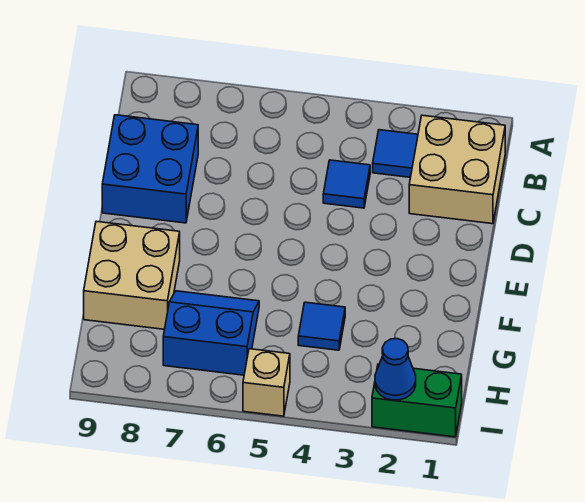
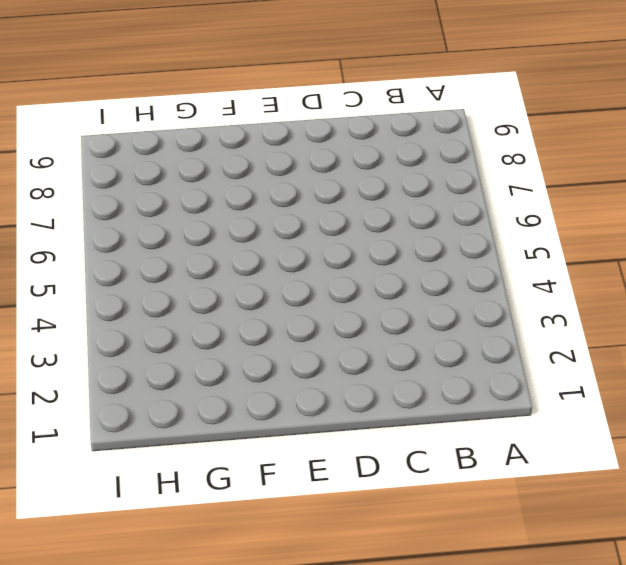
none -> tan brick B1:C2 level 1
none -> blue tile B3 level 1

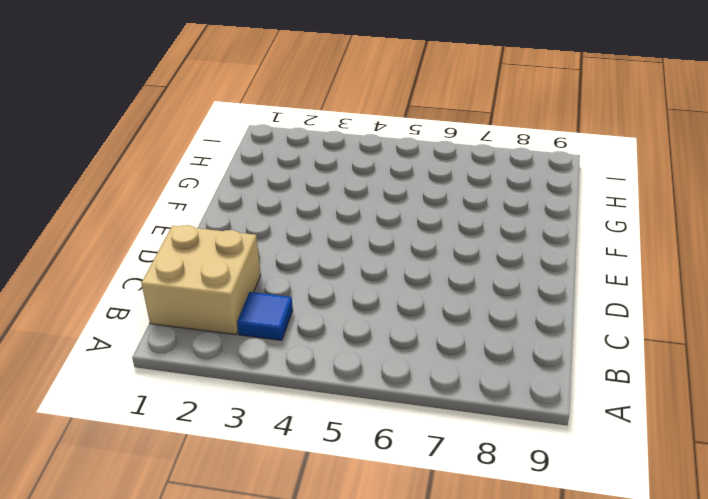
none -> blue tile C4 level 1
none -> blue brick C8:D9 level 1

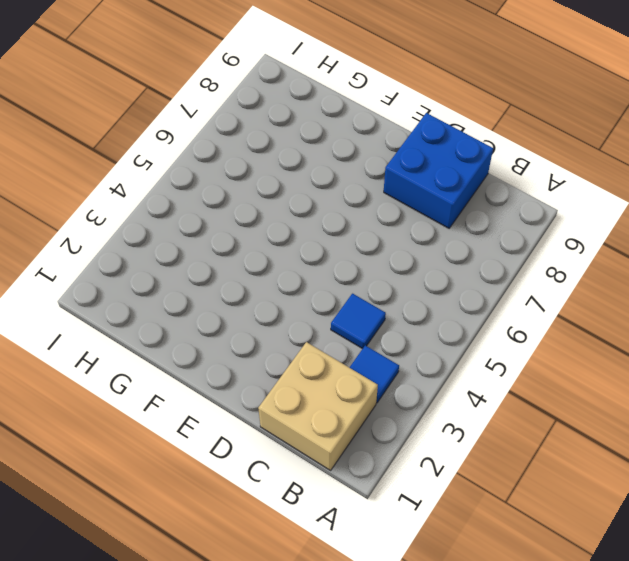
none -> tan brick F8:G9 level 1
none -> blue tile G4 level 1

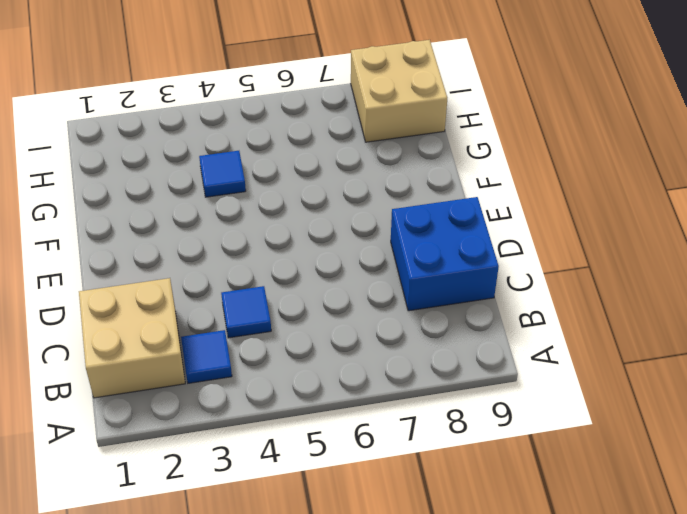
tan brick H8:I9 level 1 -> tan brick F8:G9 level 1
none -> blue slope G6:H7 level 1 top H
none -> green brick I1:I2 level 1

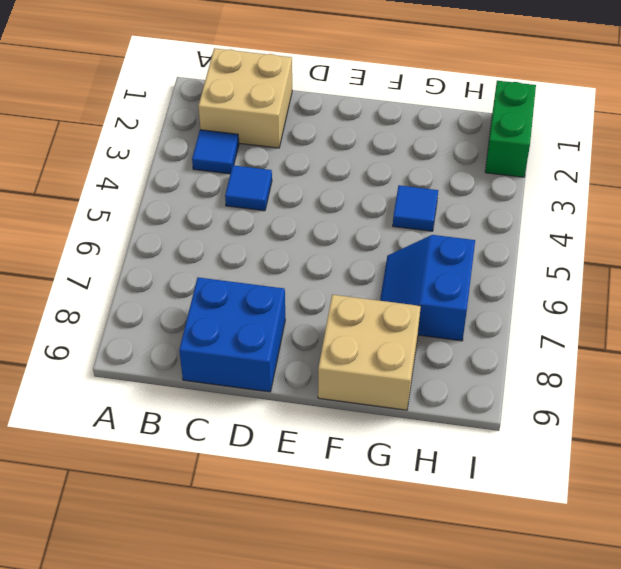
none -> tan brick I5 level 1
none -> blue cone I2 level 2

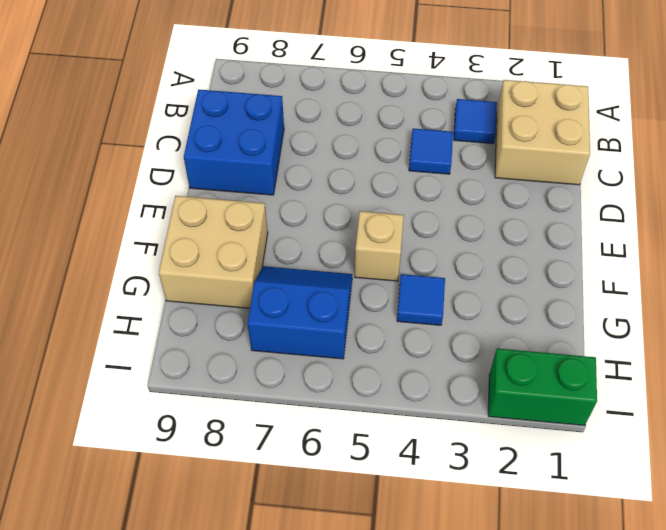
tan brick F5 level 1 -> tan brick I5 level 1
none -> blue cone I2 level 2

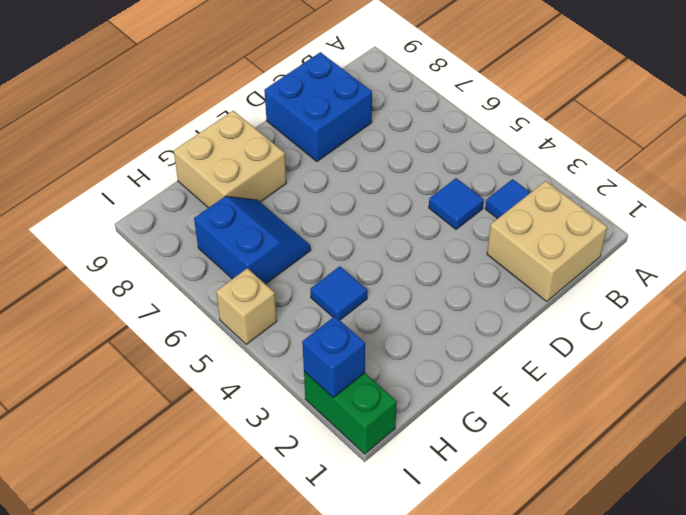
blue brick I2 level 2 -> blue cone I2 level 2

